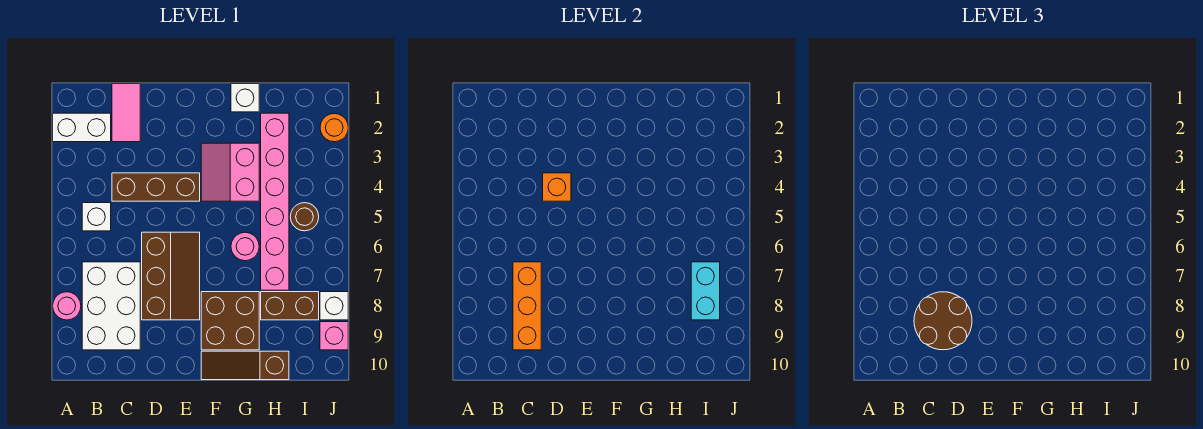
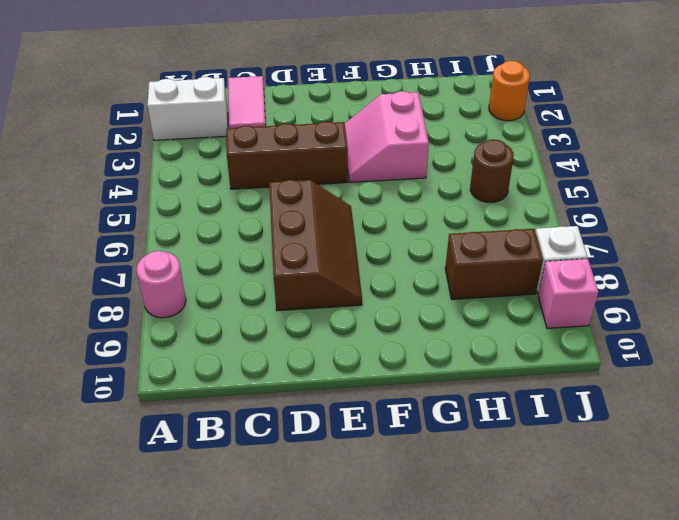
none -> white brick B5 level 1
none -> white brick B7:C9 level 1
none -> brown brick F8:G9 level 1

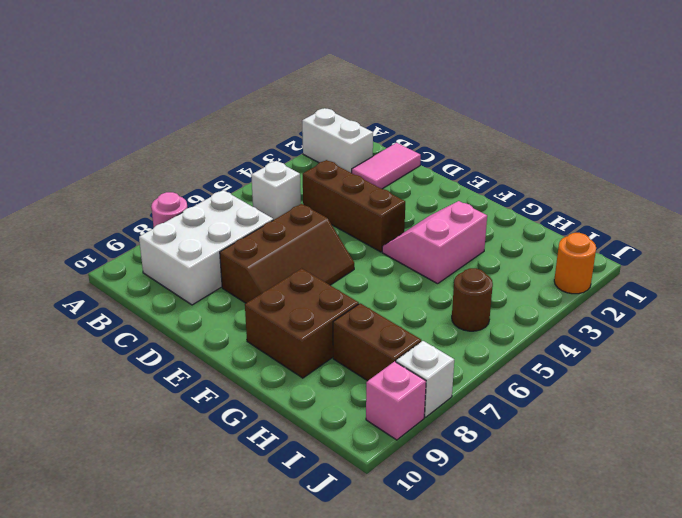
none -> brown slope F10:H10 level 1 top H
none -> white brick G1 level 1
none -> pink round brick G6 level 1

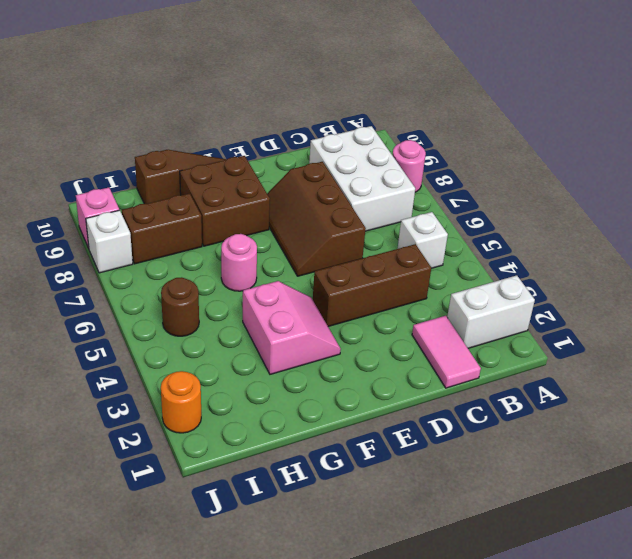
none -> white brick G1 level 1
none -> pink brick H2:H7 level 1
none -> orange brick C7:C9 level 2

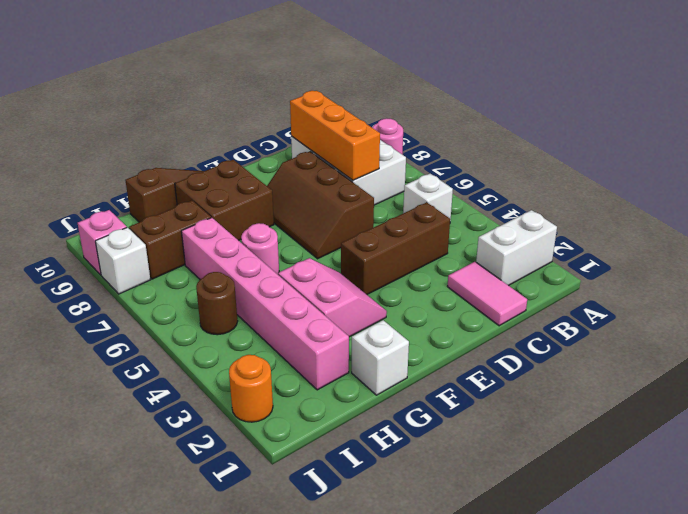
none -> orange brick D4 level 2
none -> cyan brick I7:I8 level 2
none -> brown round brick C8:D9 level 3

